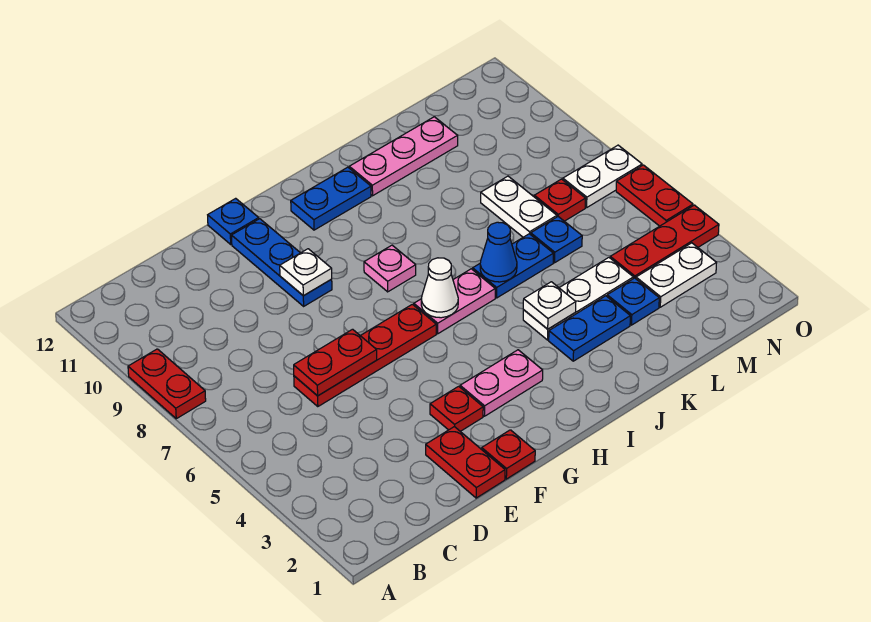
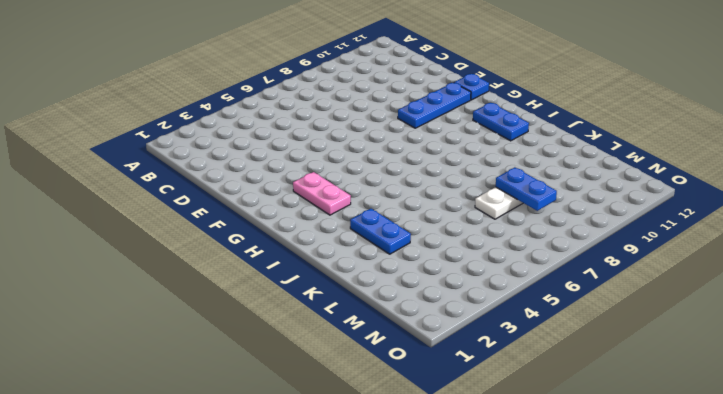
blue plate L8:M8 level 2 -> blue plate J6:K6 level 1
none -> red plate A8:A9 level 1
none -> red plate D6:G6 level 1
none -> red plate E1:E2 level 1

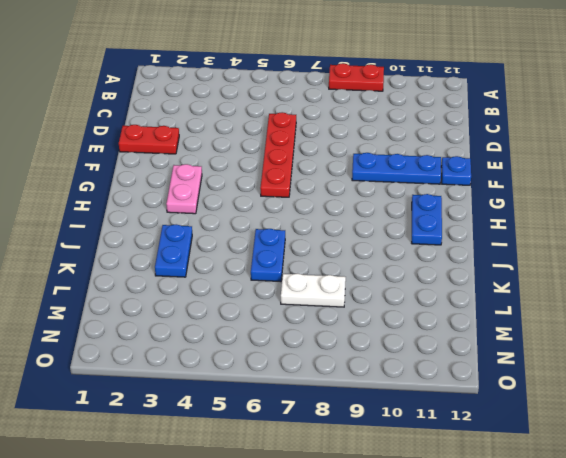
none -> red plate F1 level 1
none -> red plate F3 level 1
none -> pink plate H6:I6 level 1

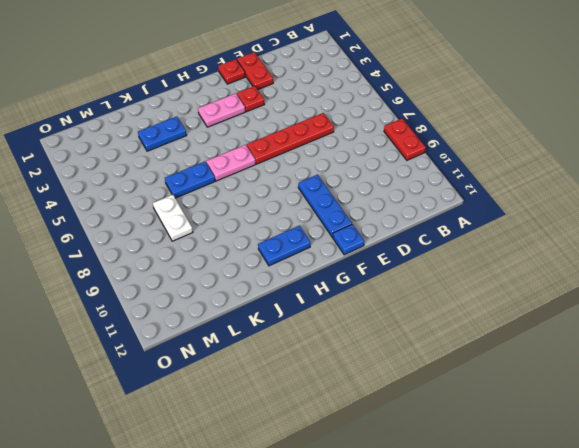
none -> pink plate H8 level 1
none -> white plate J4:L4 level 1
none -> pink plate J11:L11 level 1

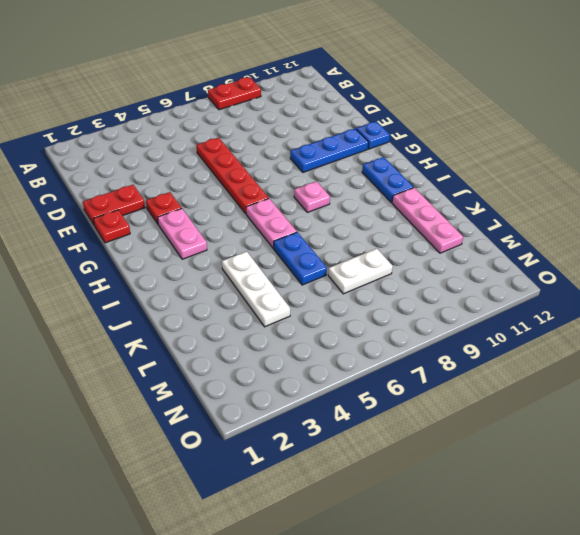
none -> blue plate J3:K3 level 1
none -> blue plate L3 level 1
none -> blue plate L6 level 1

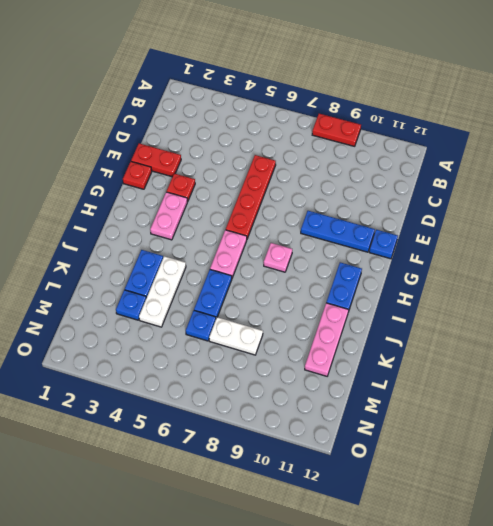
none -> white plate M3:N3 level 1
none -> red plate M4:O4 level 1
none -> red plate M7 level 1

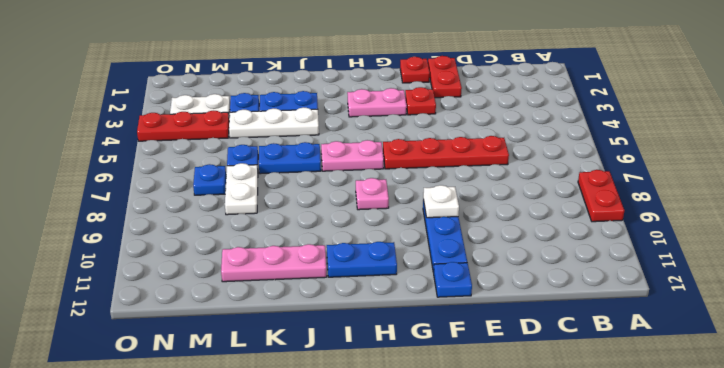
blue plate M7 level 1 -> red plate M7 level 1
none -> white plate N7:O7 level 1
none -> red plate O5:O6 level 1
none -> red plate D6:E6 level 2

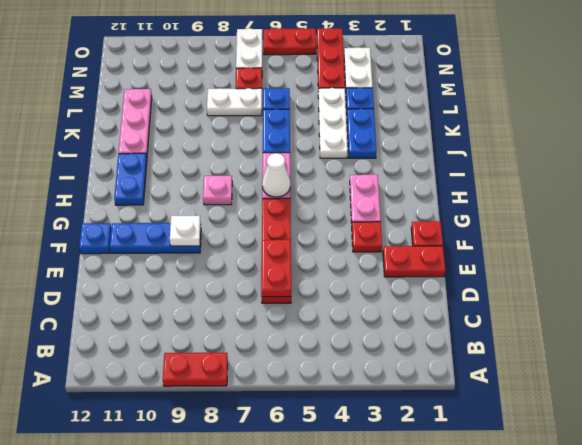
none -> white plate J4 level 2
none -> blue cone J6 level 2

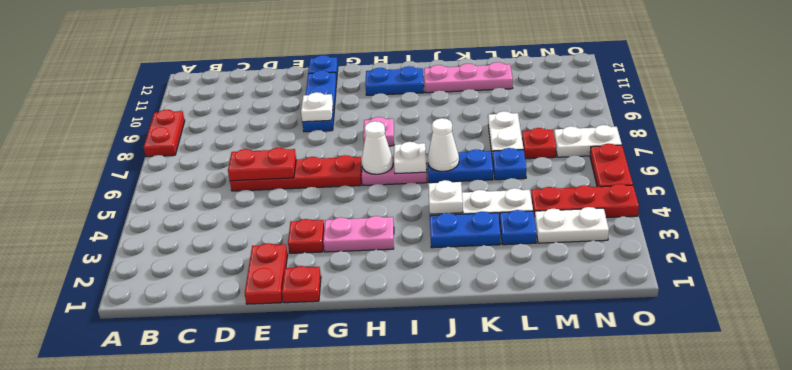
white plate I6 level 2 -> none
white cone J6 level 2 -> blue cone J6 level 2

